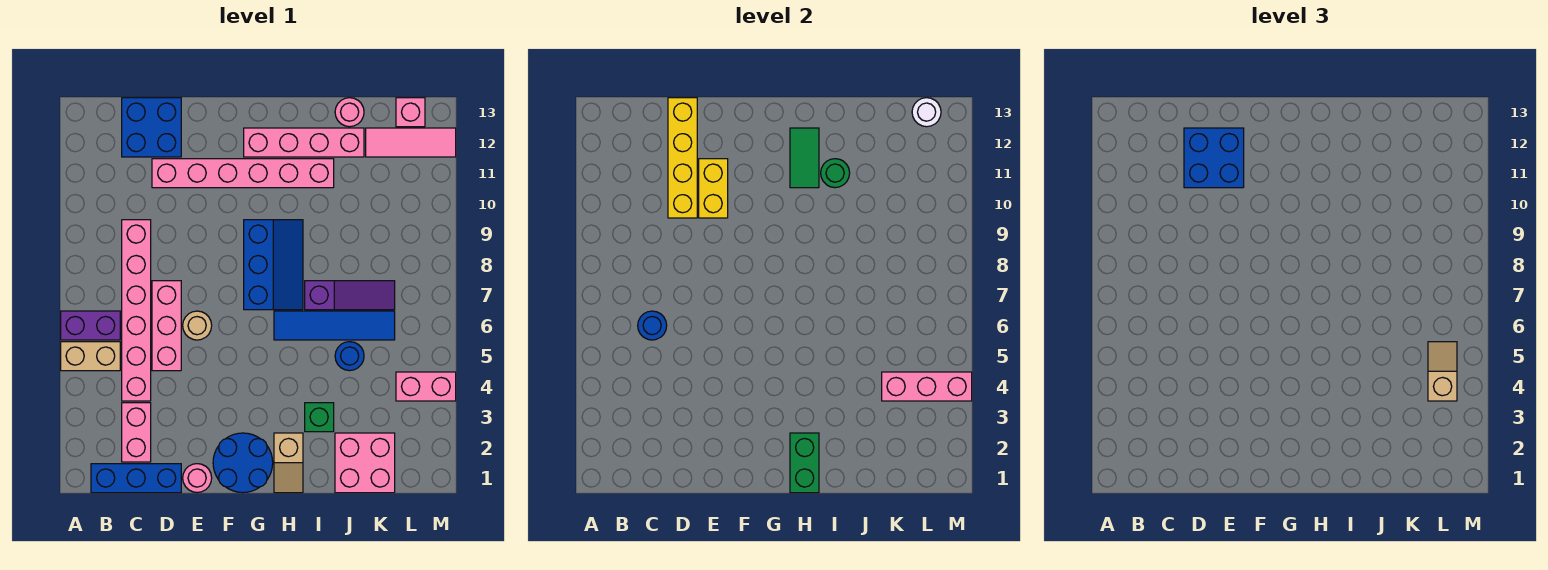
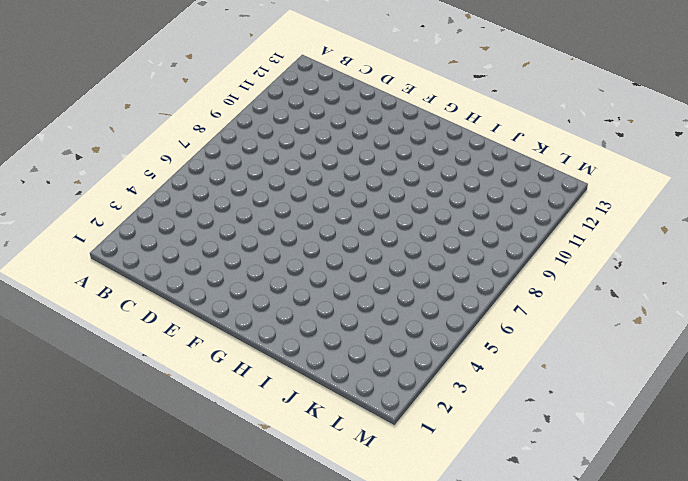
none -> tan brick A5:B5 level 1
none -> purple brick A6:B6 level 1
none -> blue brick B1:D1 level 1
none -> pink brick C2:C3 level 1

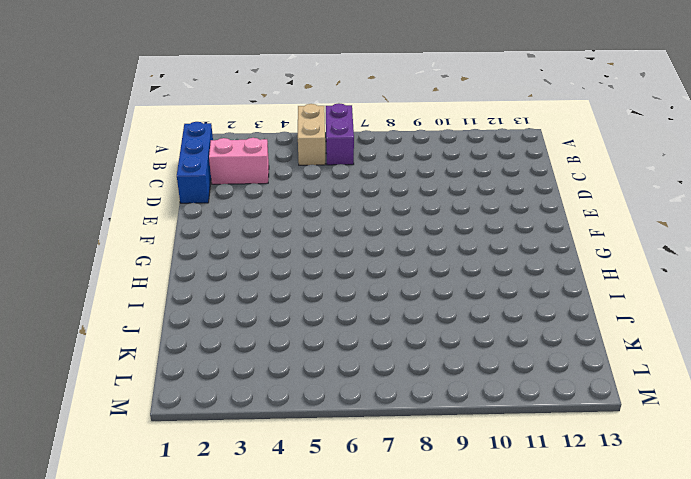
none -> pink brick C4:C9 level 1
none -> blue brick C12:D13 level 1
none -> pink brick D5:D7 level 1
none -> pink brick D11:I11 level 1

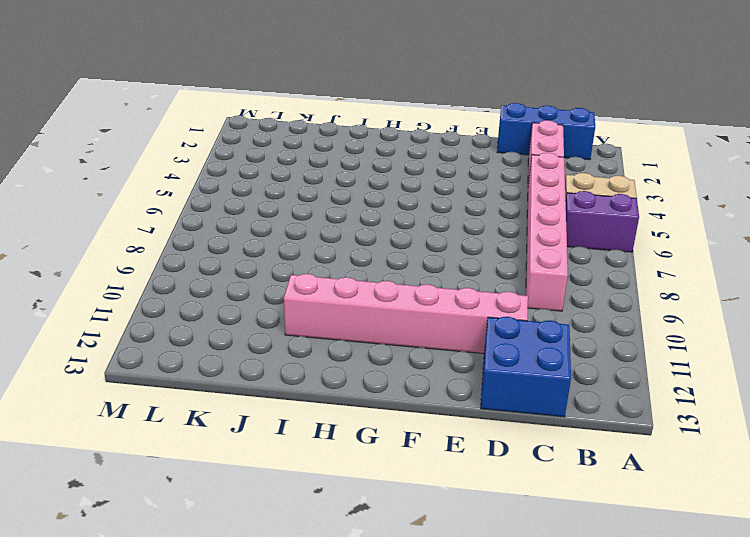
none -> pink brick D5:D7 level 1
none -> pink round brick E1 level 1
none -> tan round brick E6 level 1
none -> blue round brick F1:G2 level 1

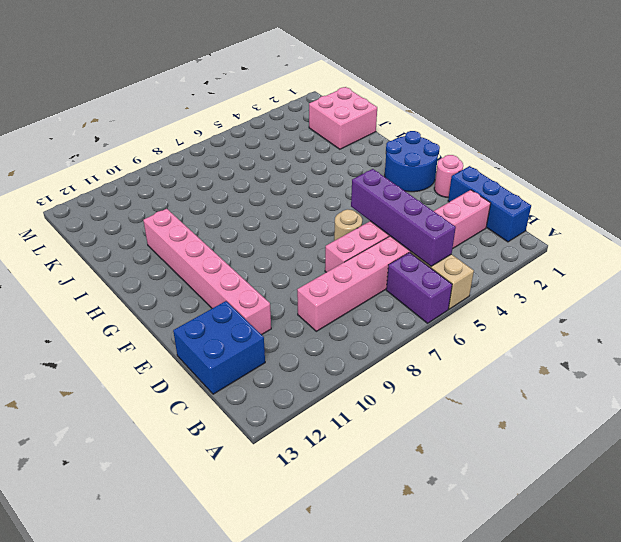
purple brick B5:E5 level 2 -> none
none -> blue slope G7:H9 level 1 top G
none -> pink brick G12:J12 level 1
none -> tan slope H1:H2 level 1 top 2
none -> blue tile H6:K6 level 1

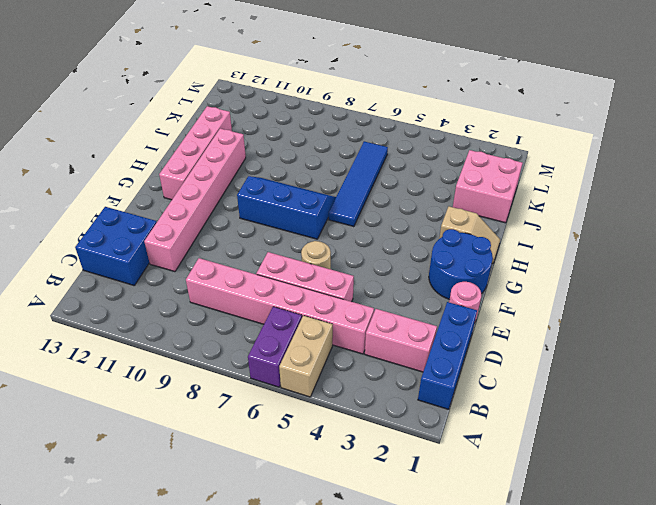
none -> green brick I3 level 1
none -> purple slope I7:K7 level 1 top I
none -> blue round brick J5 level 1
none -> pink round brick J13 level 1

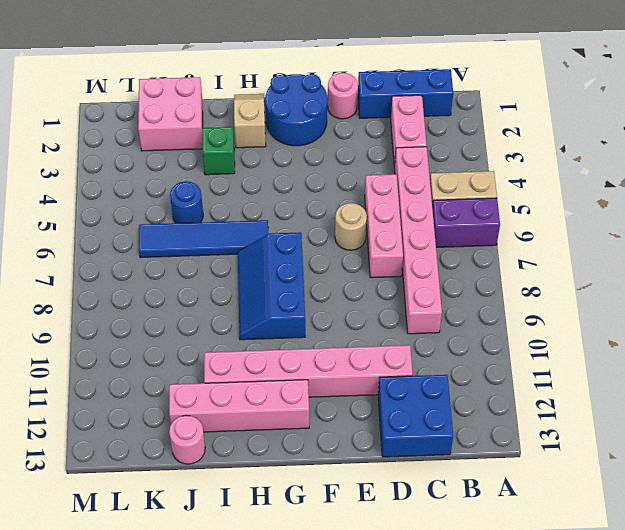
none -> purple slope I7:K7 level 1 top I
none -> pink tile K12:M12 level 1
none -> pink brick L4:M4 level 1
none -> pink brick L13 level 1

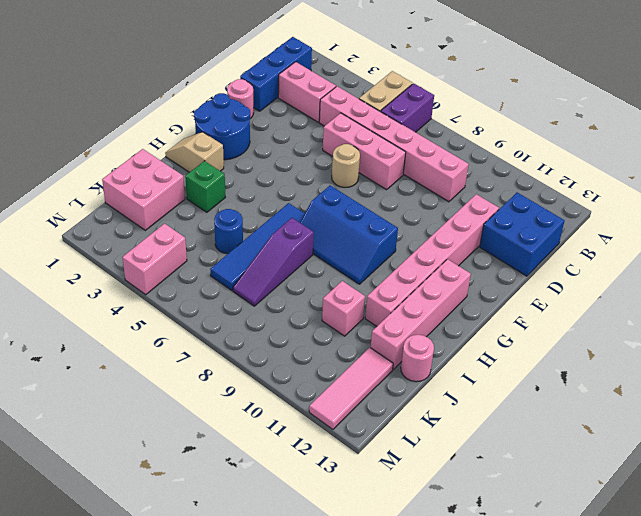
pink brick J10 level 1 -> pink brick L13 level 1
none -> blue round brick C6 level 2
none -> yellow brick D10:D13 level 2
none -> yellow brick E10:E11 level 2
none -> green brick H1:H2 level 2

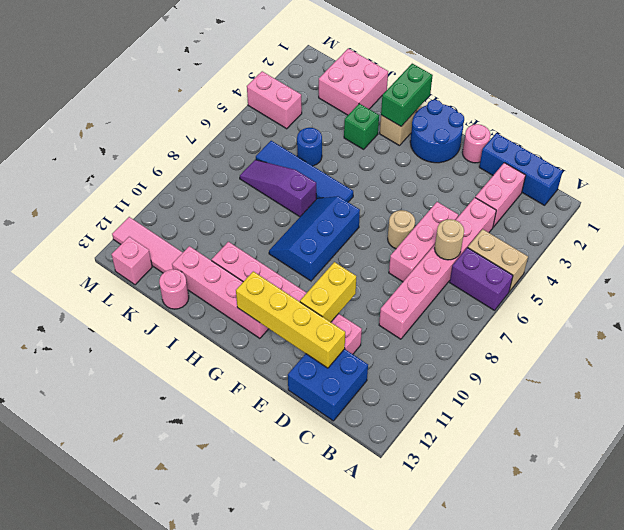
tan round brick C6 level 2 -> blue round brick C6 level 2
yellow brick D12:G12 level 2 -> yellow brick D10:D13 level 2
none -> green tile H11:H12 level 2
none -> green round brick I11 level 2
none -> pink brick K4:M4 level 2
none -> white round brick L13 level 2

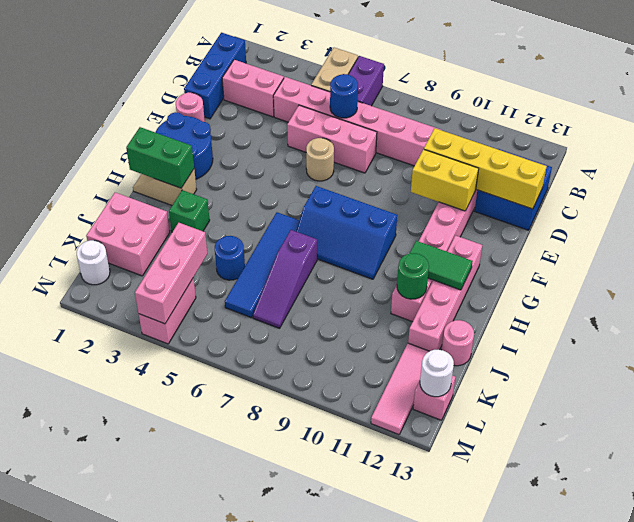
white round brick L1 level 1 -> none
none -> blue brick D11:E12 level 3
none -> tan slope L4:L5 level 3 top 4

